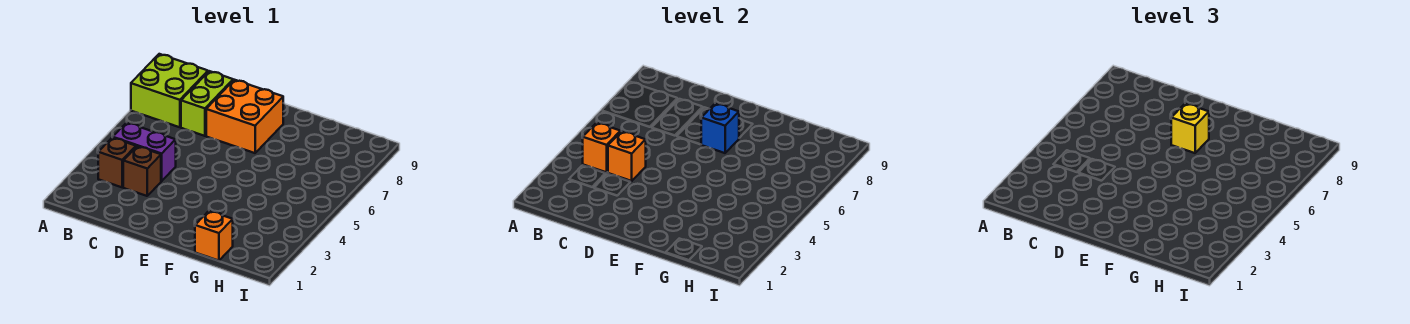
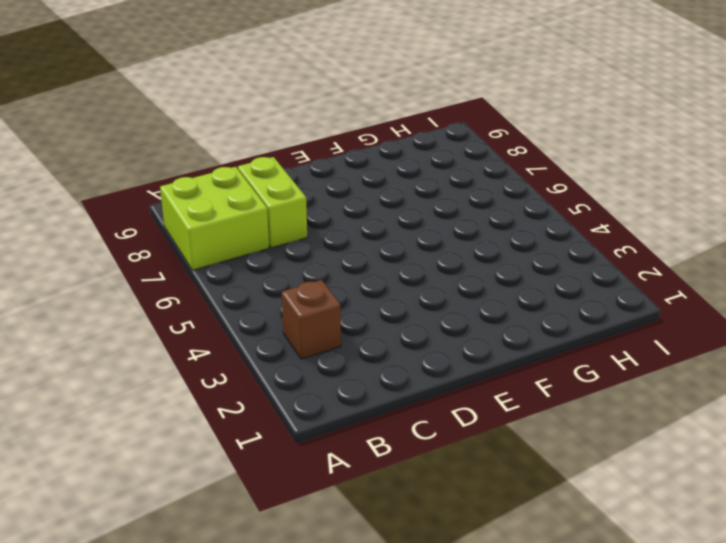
none -> purple brick B4:C4 level 1
none -> brown brick C3 level 1

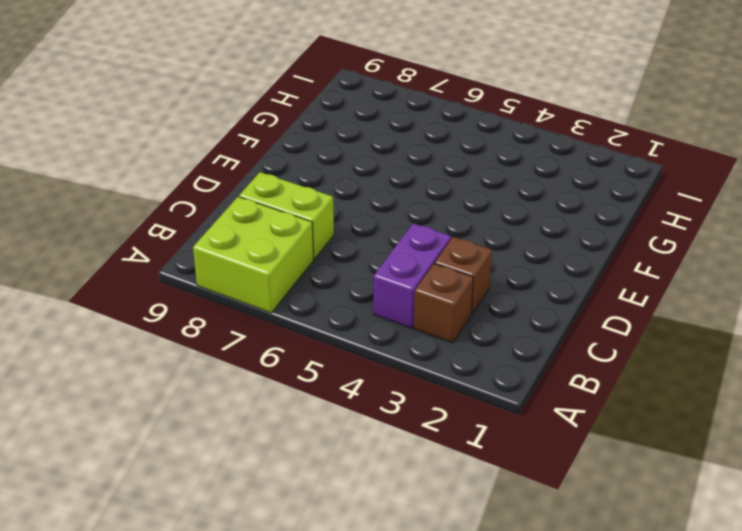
none -> orange brick D7:E8 level 1
none -> orange brick G1 level 1

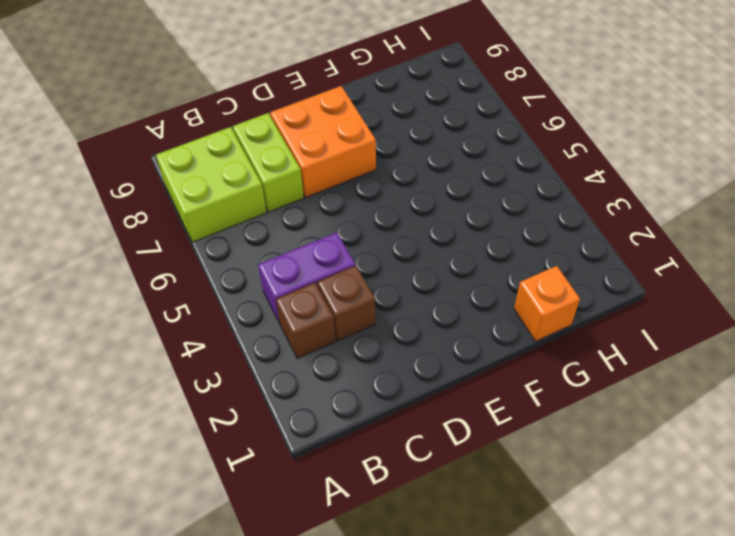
none -> orange brick B4 level 2
none -> orange brick C4 level 2

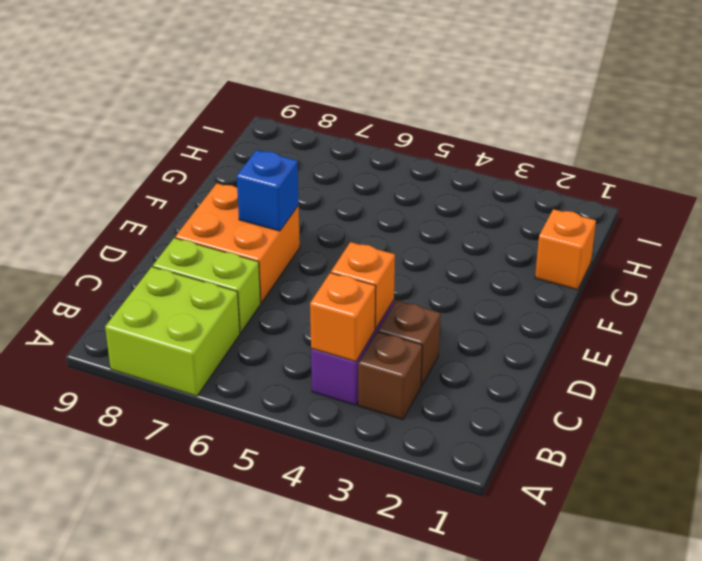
none -> yellow brick E7 level 3

